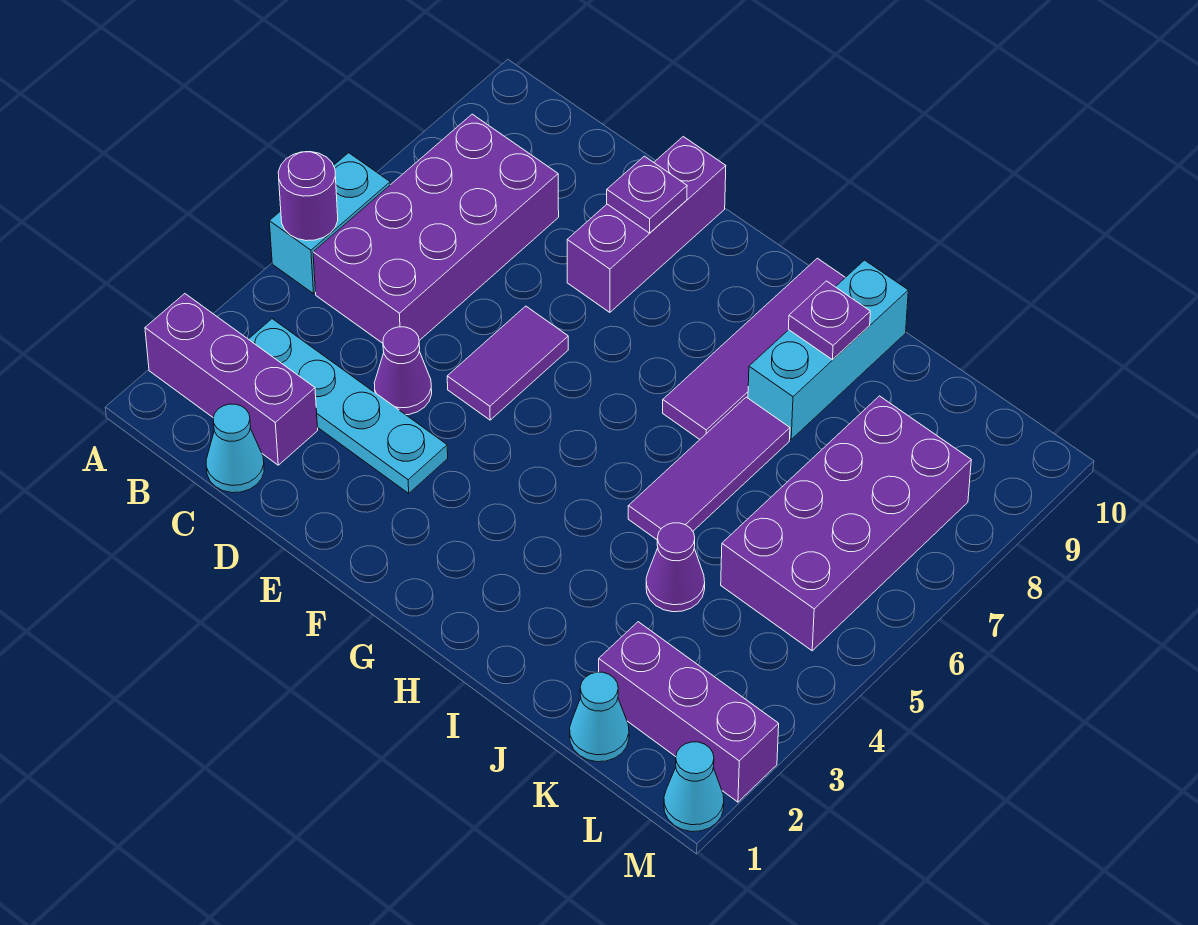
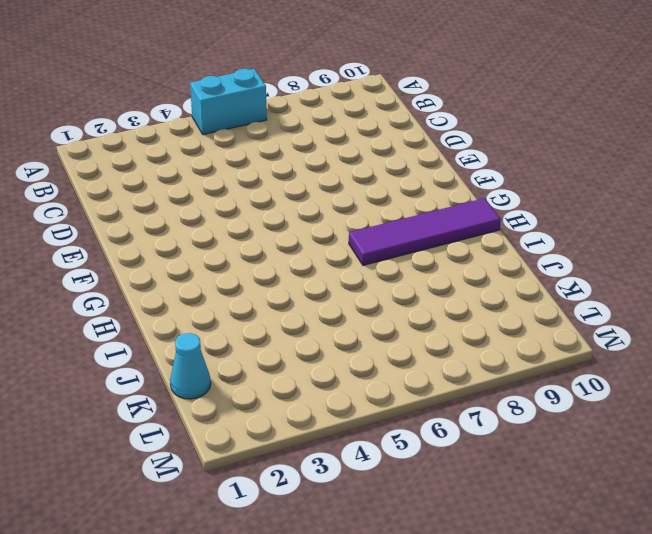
none -> purple brick A2:C2 level 1
none -> cyan plate B3:E3 level 1
none -> purple brick B5:C8 level 1

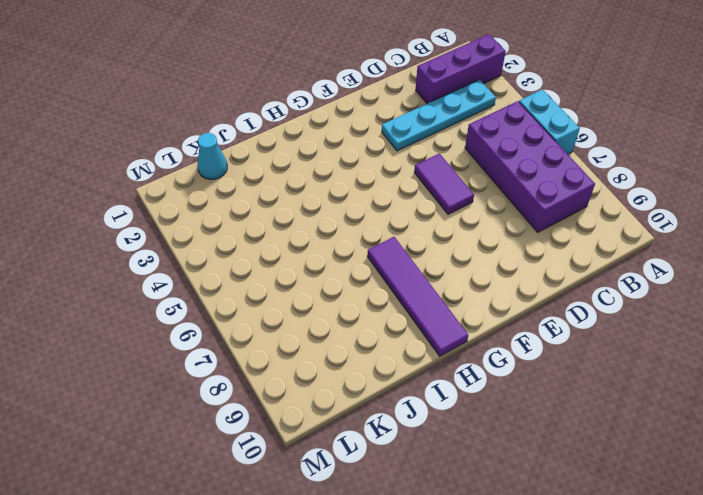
none -> cyan cone C1 level 1
none -> purple cone D4 level 1
none -> purple brick E8:E10 level 1

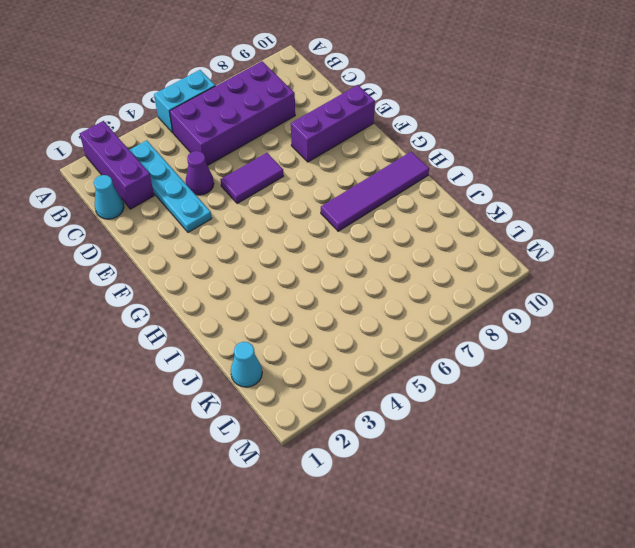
none -> purple tile I5:I7 level 1
none -> cyan brick I8:I10 level 1
none -> purple cone J4 level 1

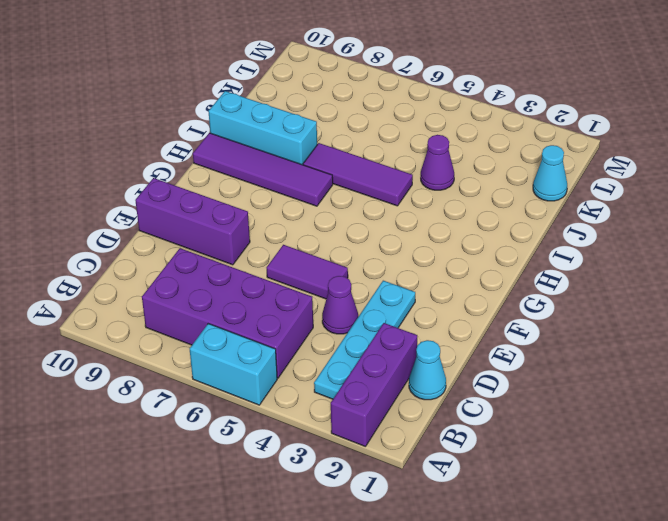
none -> purple brick K2:M2 level 1
none -> purple brick K5:L8 level 1
none -> cyan cone M1 level 1

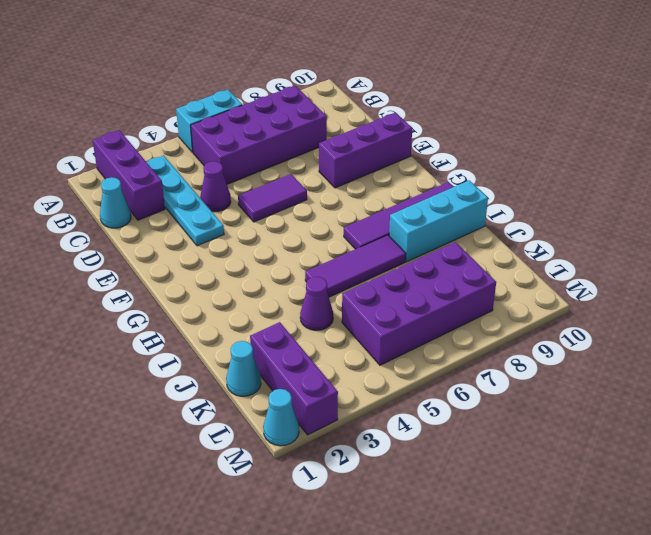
none -> purple round brick A5 level 2
none -> purple plate E9 level 2
none -> purple plate I9 level 2

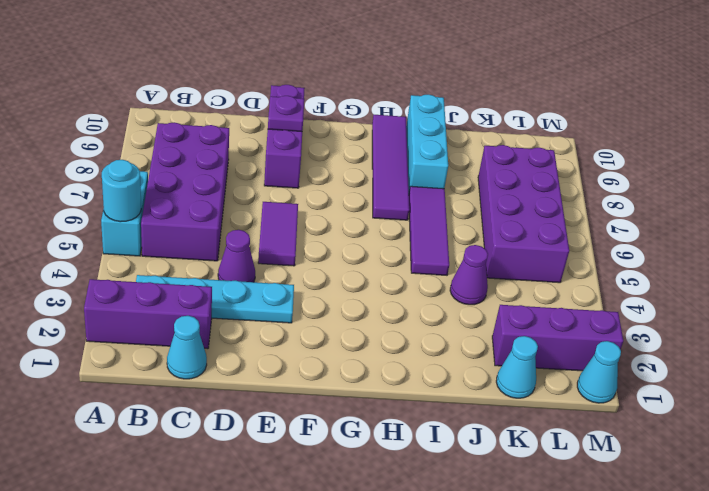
cyan round brick A5 level 2 -> purple round brick A5 level 2
none -> purple plate I9 level 2

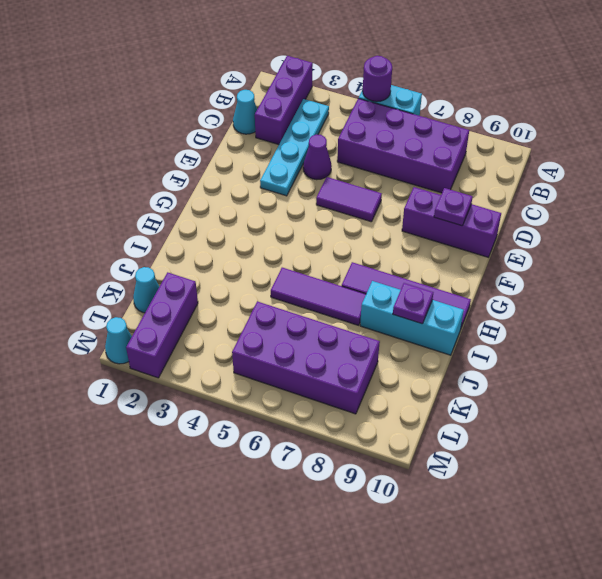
none -> purple cone J4 level 1

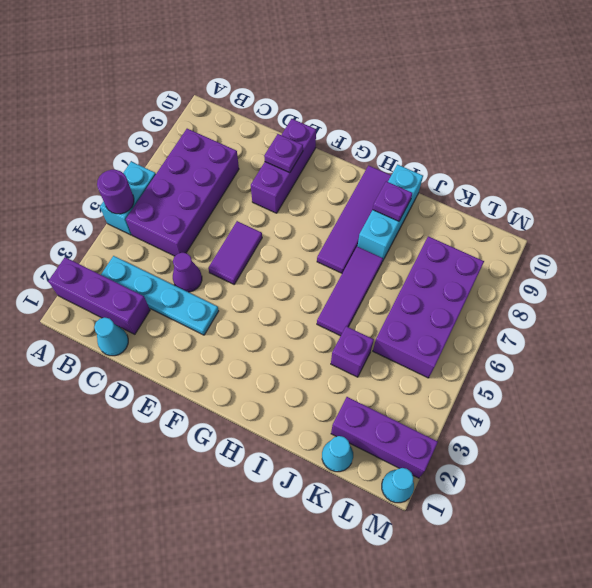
purple brick J4 level 1 -> purple cone J4 level 1

